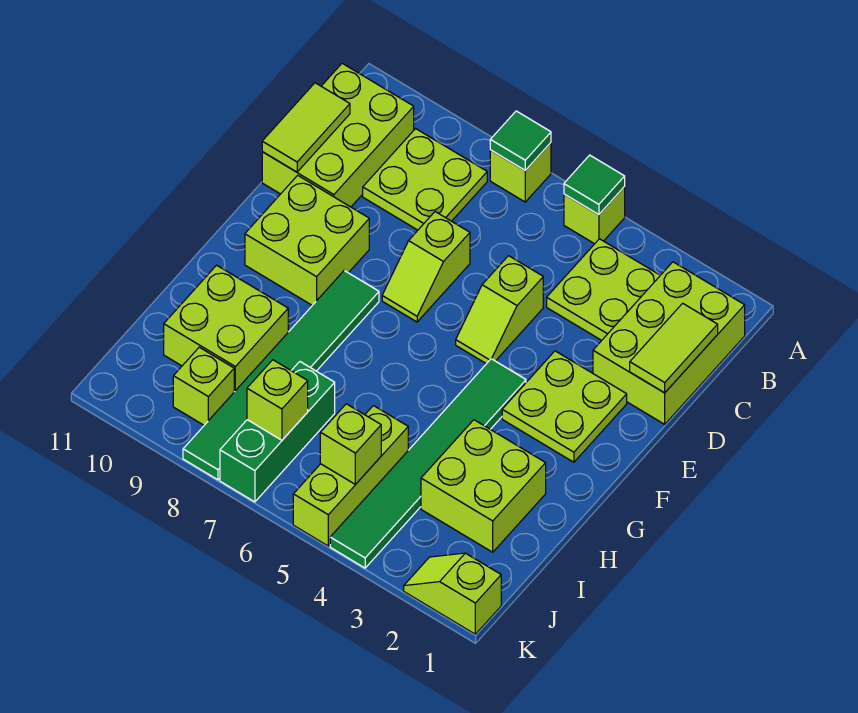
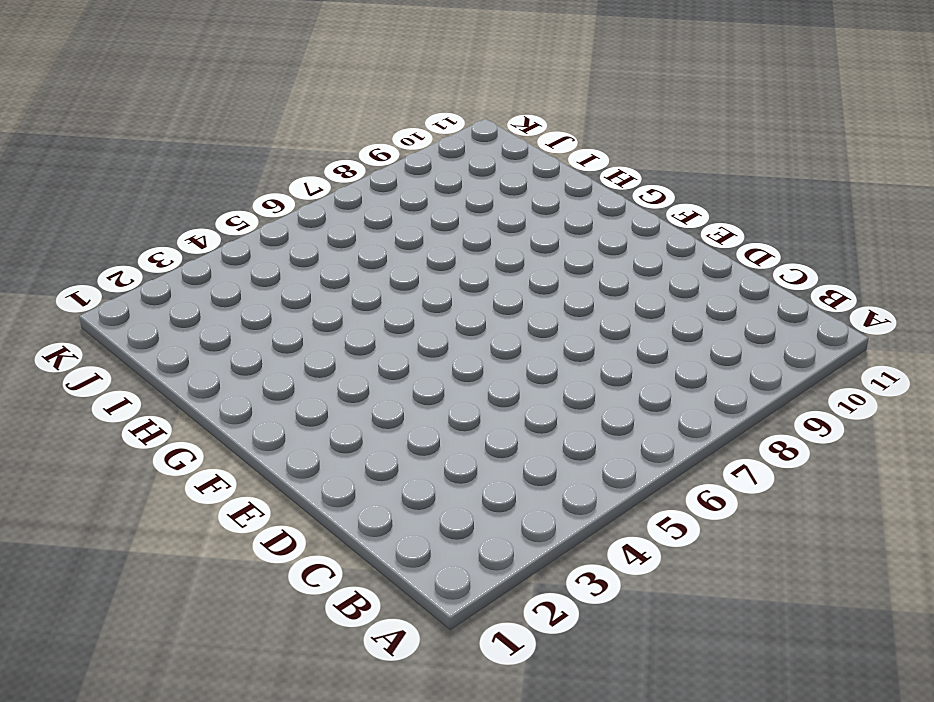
none -> lime brick A5 level 1
none -> lime brick A7 level 1
none -> lime brick B1:D2 level 1

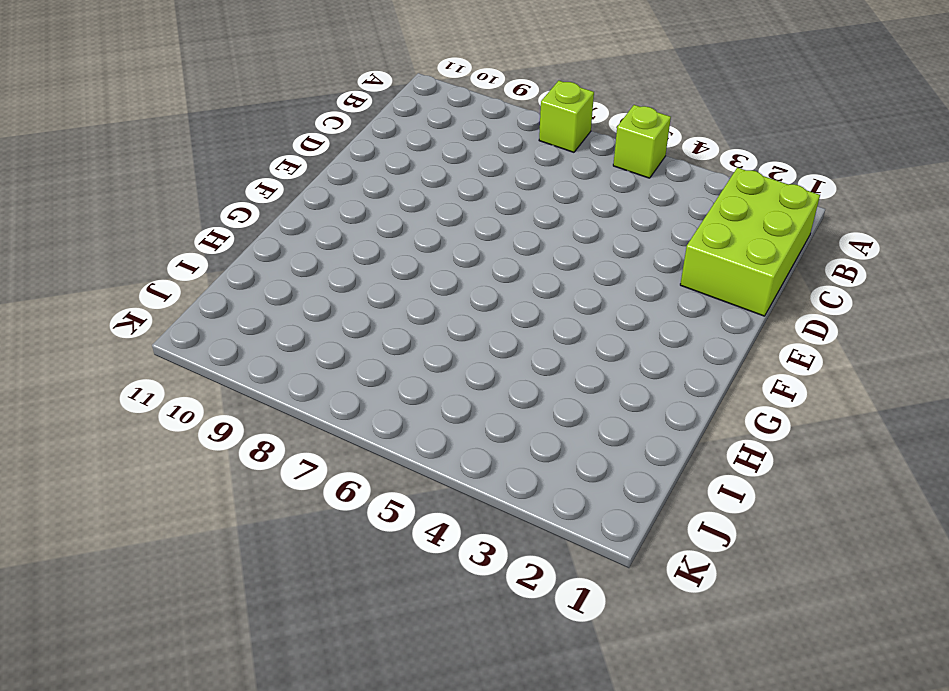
none -> lime plate B3:C4 level 1
none -> lime plate B8:C9 level 1
none -> lime brick B10:D11 level 1

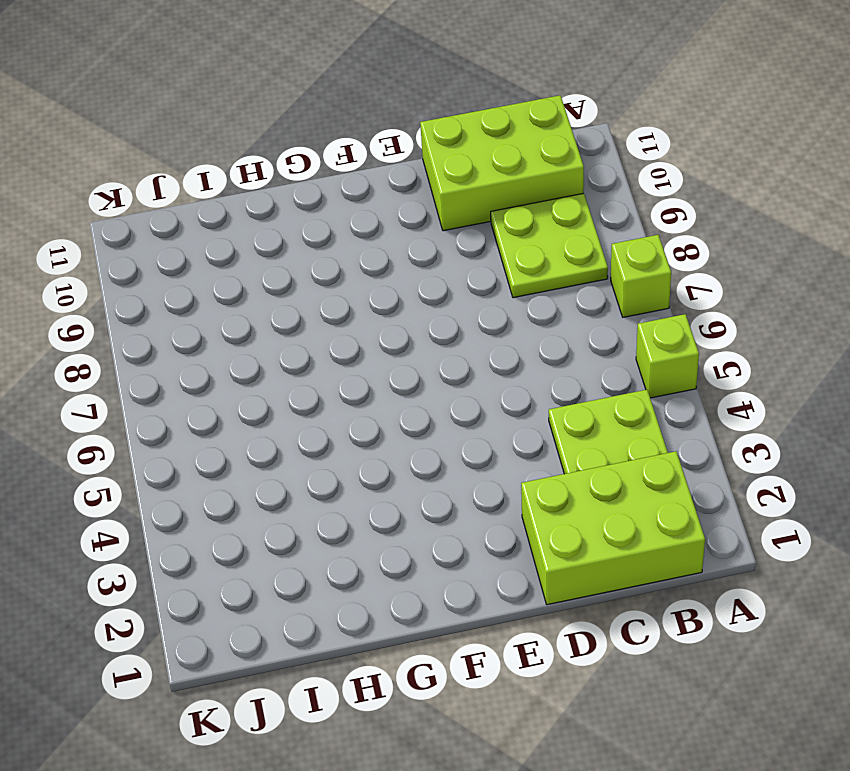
none -> lime slope D5:E5 level 1 top D
none -> lime slope D7:E7 level 1 top D
none -> lime plate E2:F3 level 1

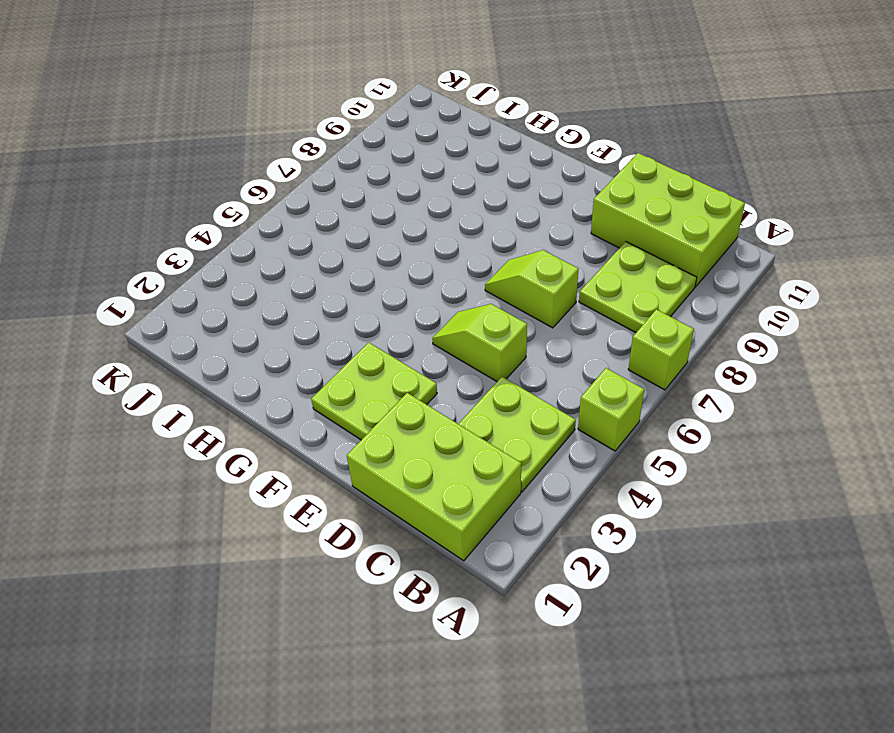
none -> lime brick E9:F10 level 1
none -> green tile F4:K4 level 1
none -> green tile F8:K8 level 1

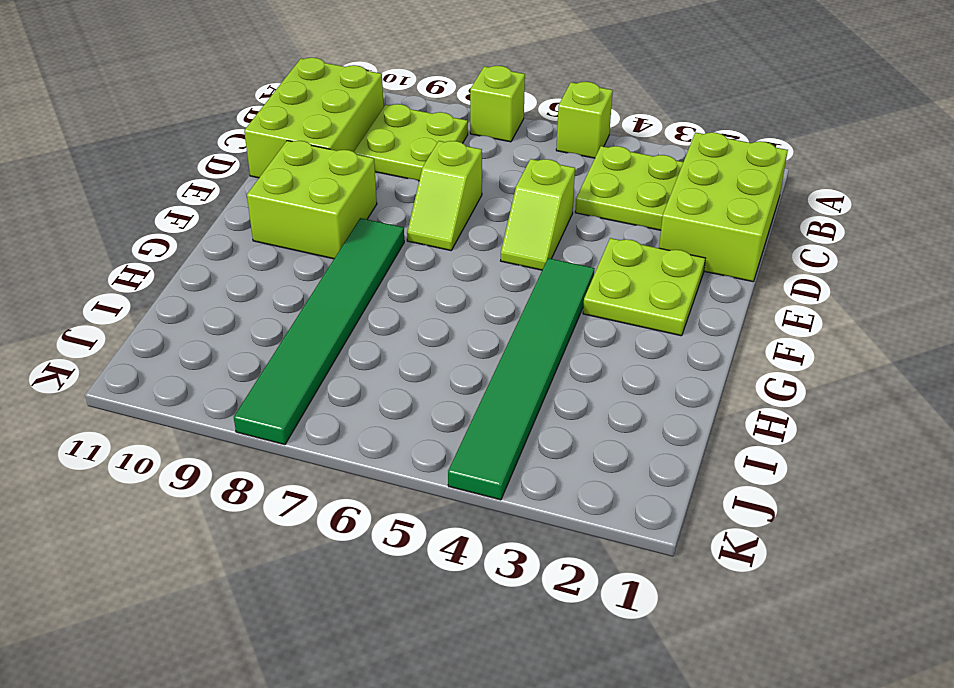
none -> lime brick H2:I3 level 1
none -> lime brick H9:I10 level 1
none -> lime brick I5:K5 level 1

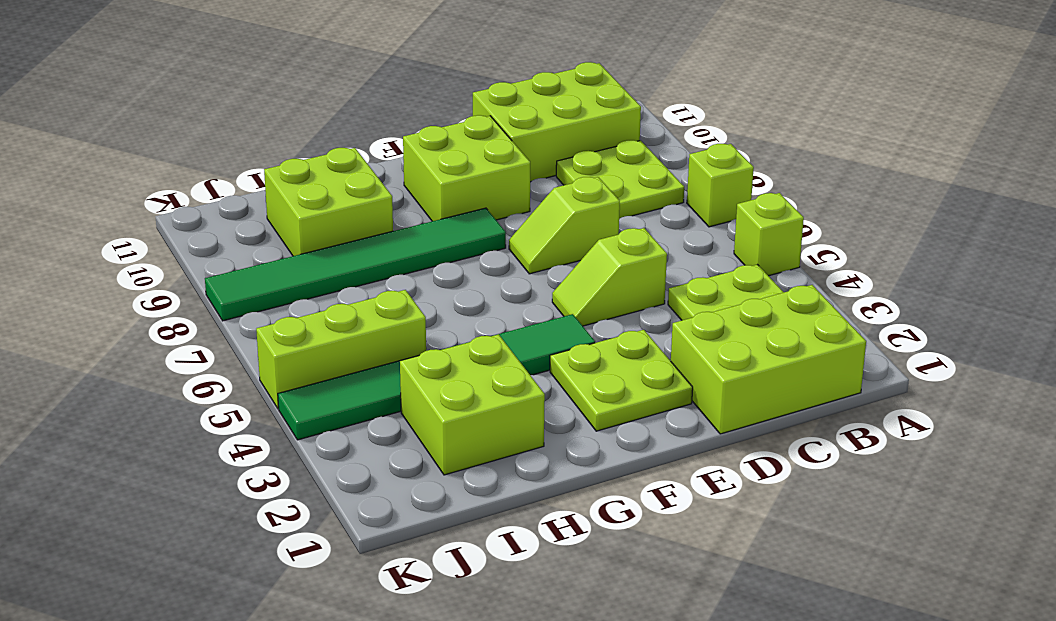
none -> green brick I7:K7 level 1
none -> lime brick J9 level 1
none -> lime slope K1:K2 level 1 top 1

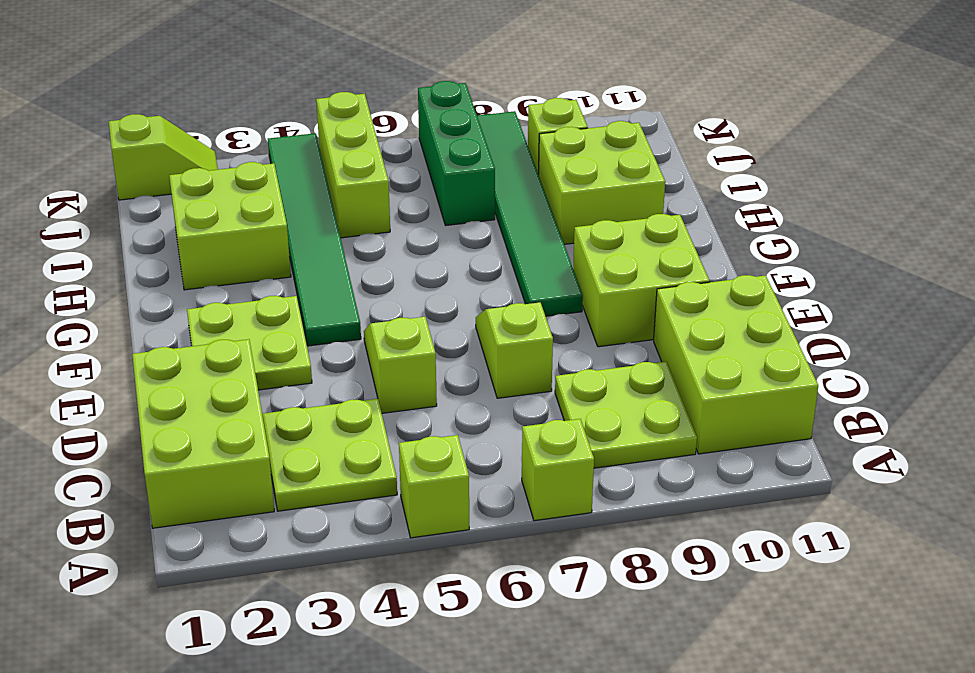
none -> green tile A5 level 2
none -> green tile A7 level 2
none -> lime tile C1:D1 level 2

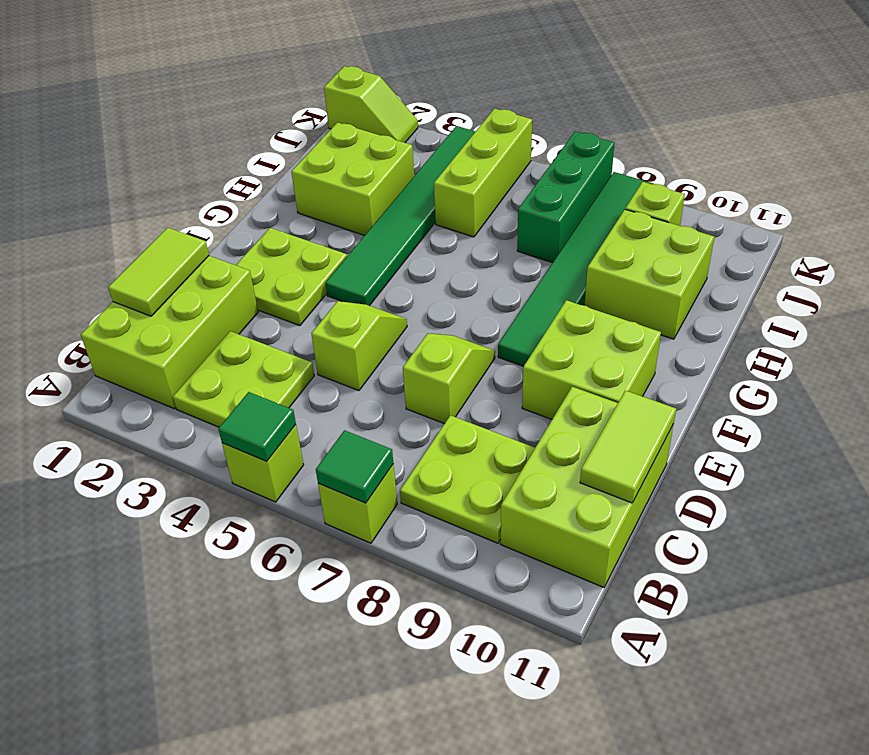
none -> lime brick J5 level 2
none -> lime brick J7 level 2

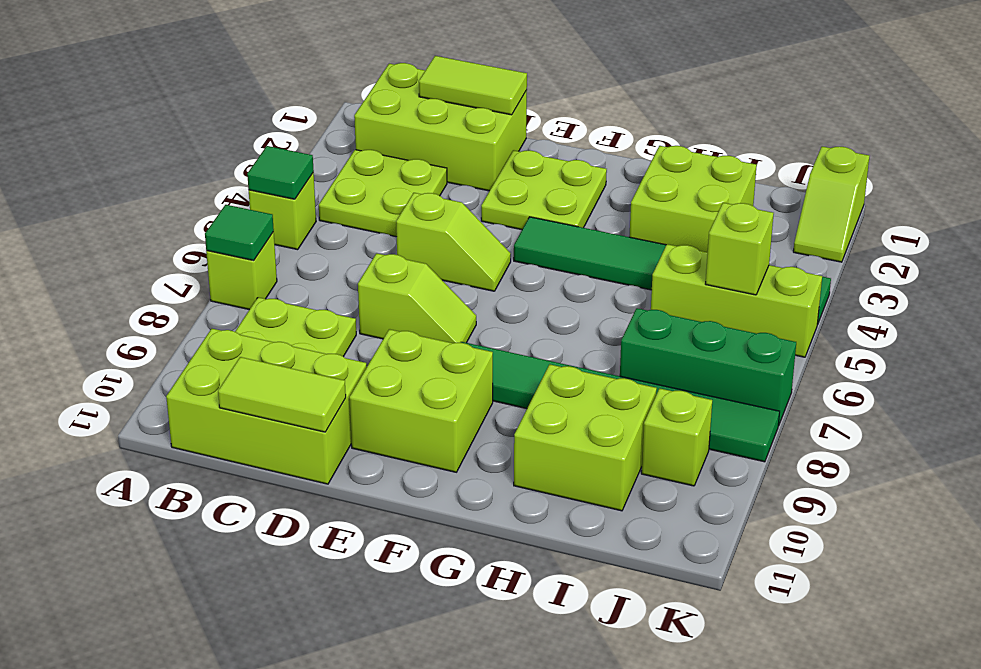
none -> lime brick J7 level 2

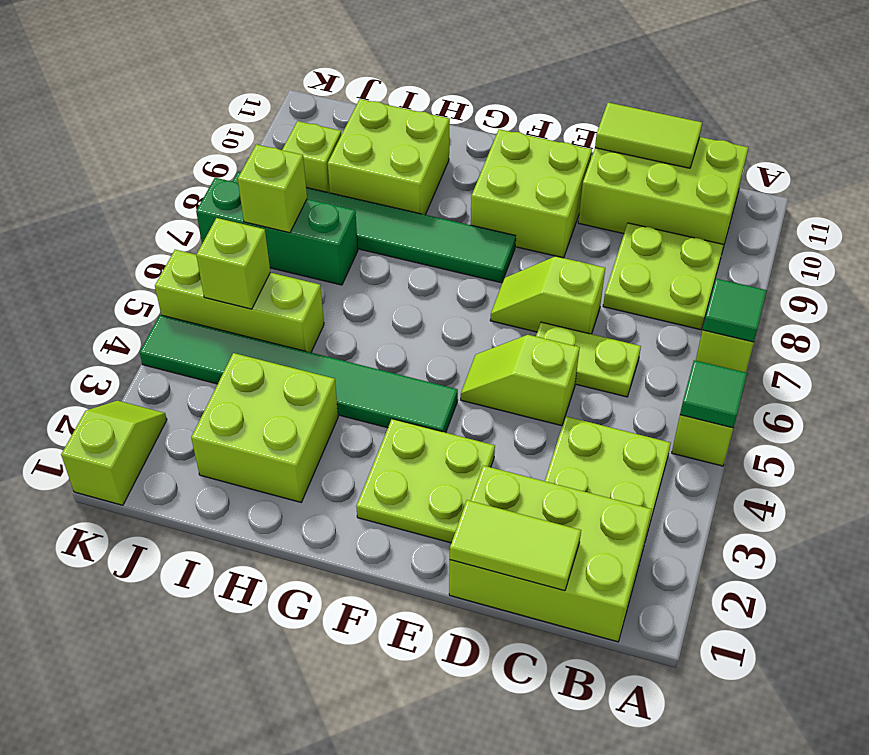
lime plate C6:D6 level 1 -> none

